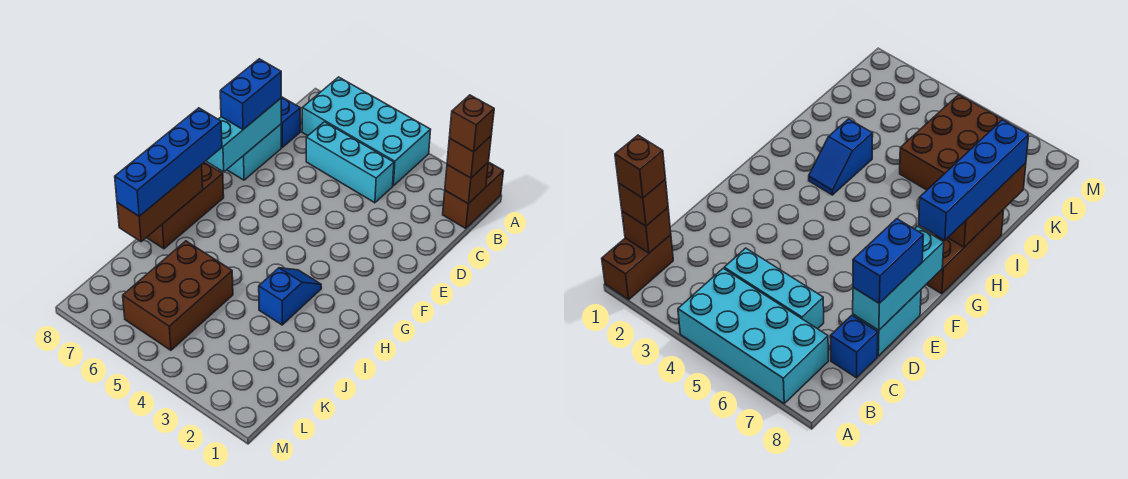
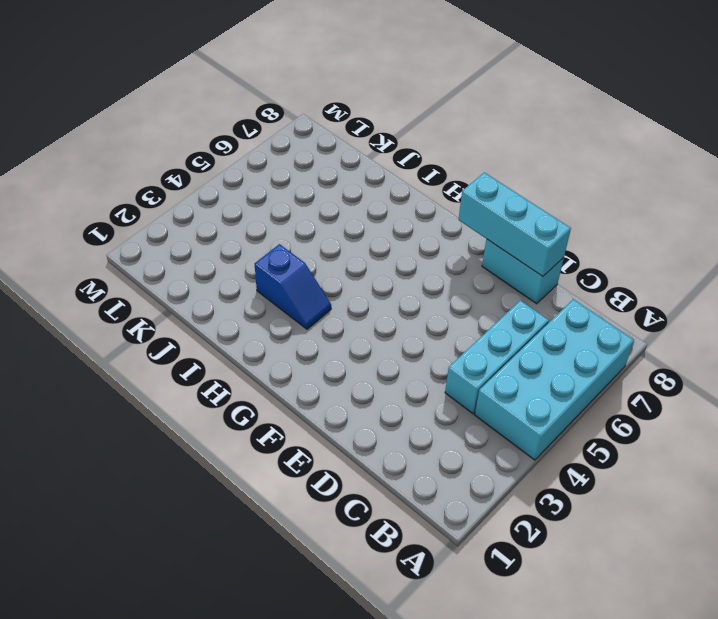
none -> brown brick A1:B1 level 1
none -> blue brick C8 level 1
none -> brown brick G8:I8 level 1

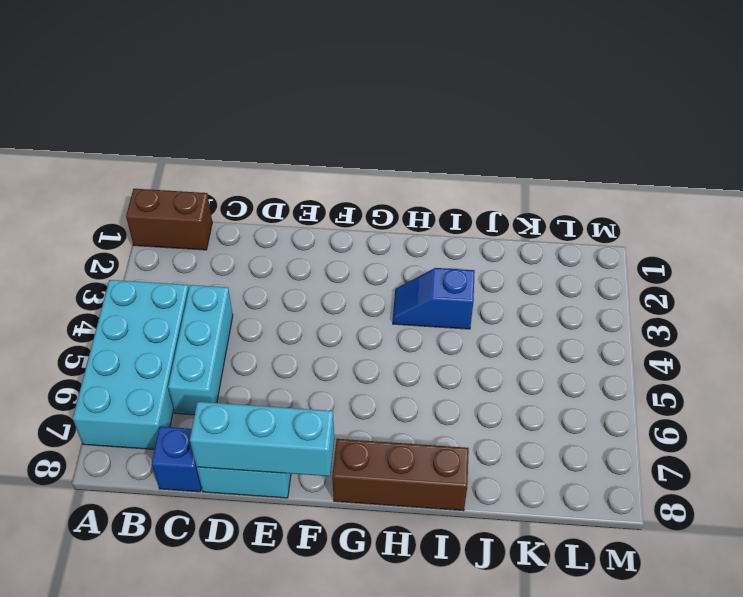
none -> brown brick J5:L6 level 1
none -> brown brick B1 level 2
none -> brown brick H8:J8 level 2

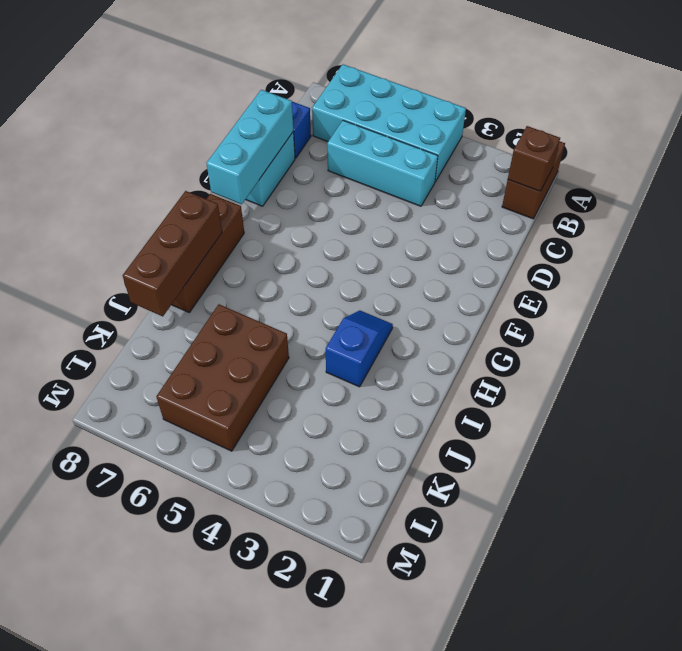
none -> brown brick B1 level 3
none -> blue brick D8:E8 level 3
none -> blue brick G8:J8 level 3

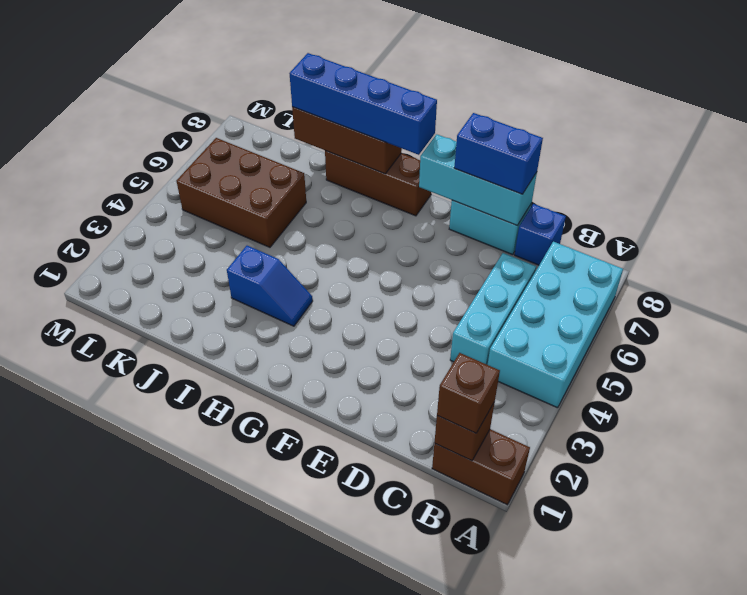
none -> brown brick B1 level 4

